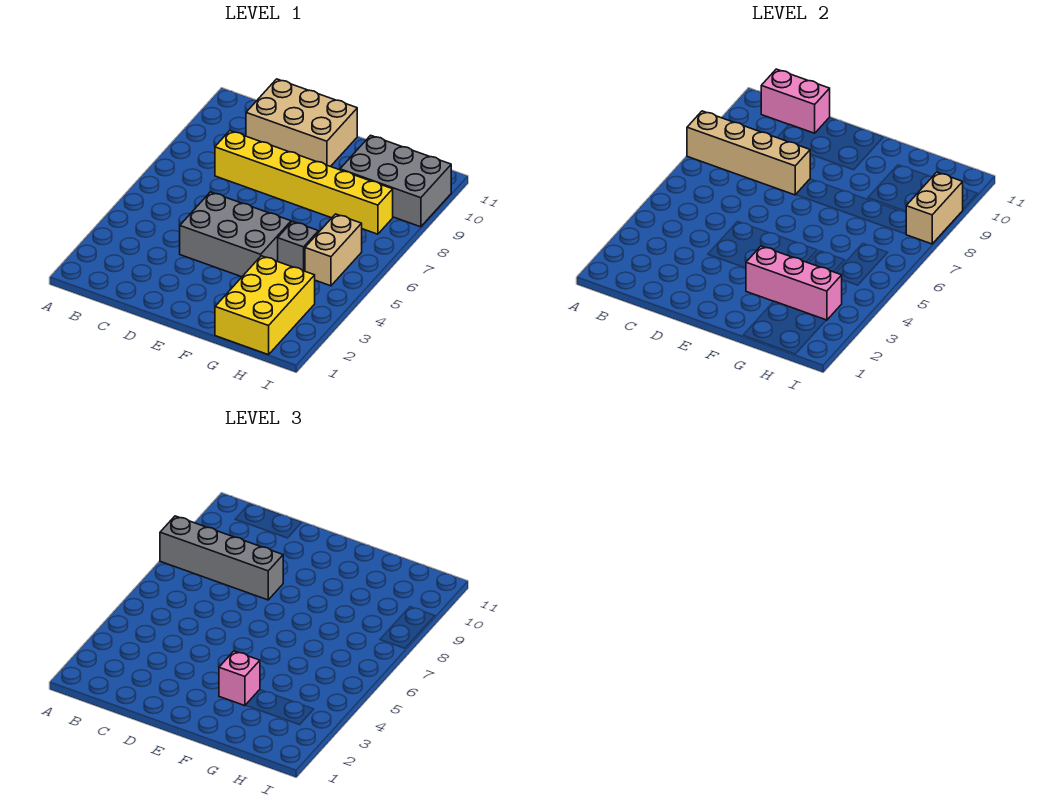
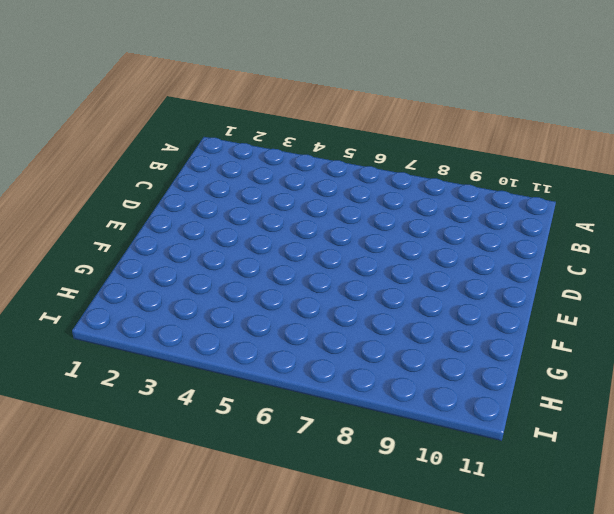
none -> yellow brick C8:H8 level 1
none -> tan brick C10:E11 level 1
none -> grey brick D4:F5 level 1

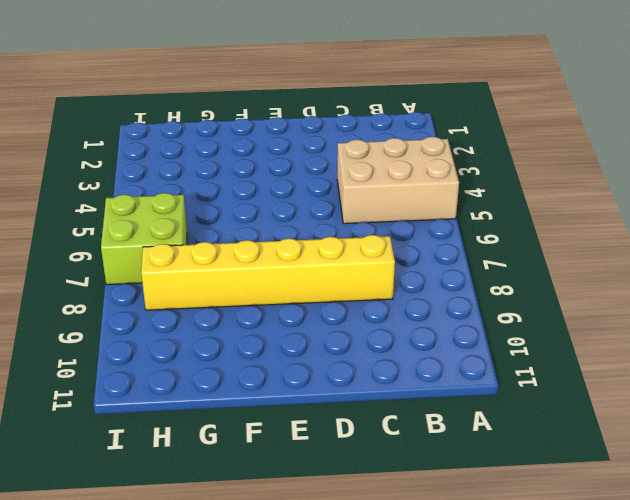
tan brick A4:C5 level 1 -> tan brick C10:E11 level 1
lime brick H6:I7 level 1 -> tan brick H5:H6 level 1
none -> grey brick D4:F5 level 1
none -> yellow brick G1:H3 level 1
none -> grey brick G5 level 1

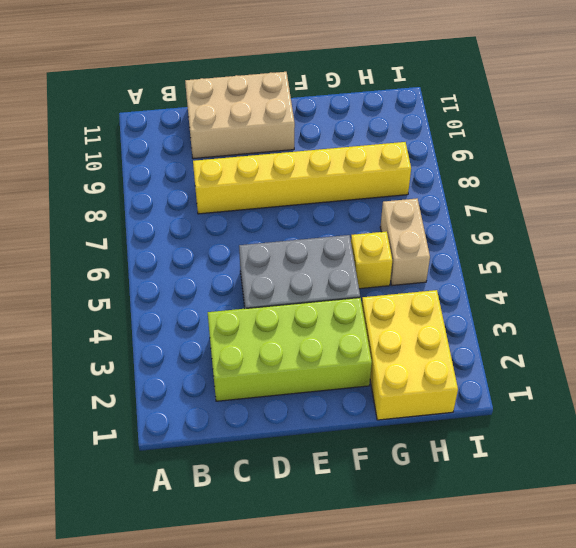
lime brick C2:F3 level 1 -> none
yellow brick G5 level 1 -> grey brick G5 level 1
none -> grey brick G9:I10 level 1
none -> tan brick A8:D8 level 2
none -> pink brick B11:C11 level 2

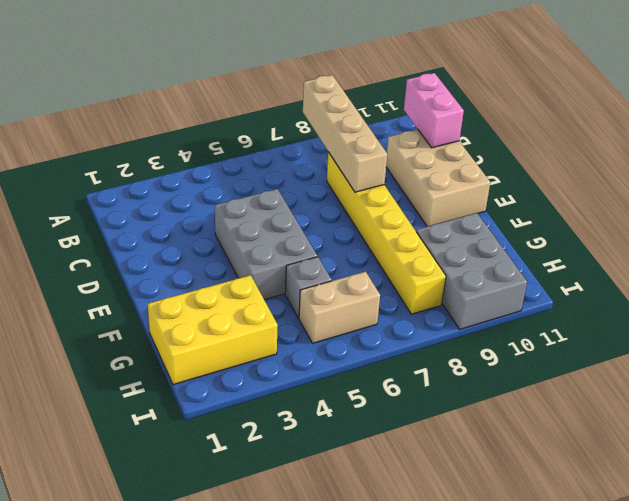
none -> pink brick F3:H3 level 2
none -> tan brick I8:I9 level 2
none -> grey brick A8:D8 level 3

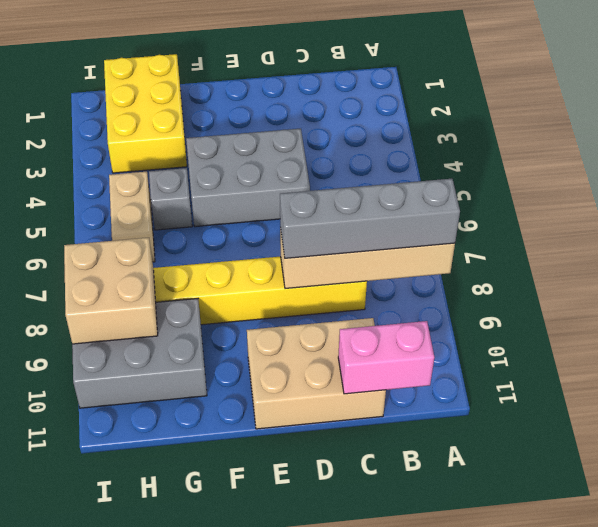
tan brick H8:I9 level 2 -> tan brick I8:I9 level 2
none -> pink brick F3:H3 level 2
none -> pink brick F3 level 3

